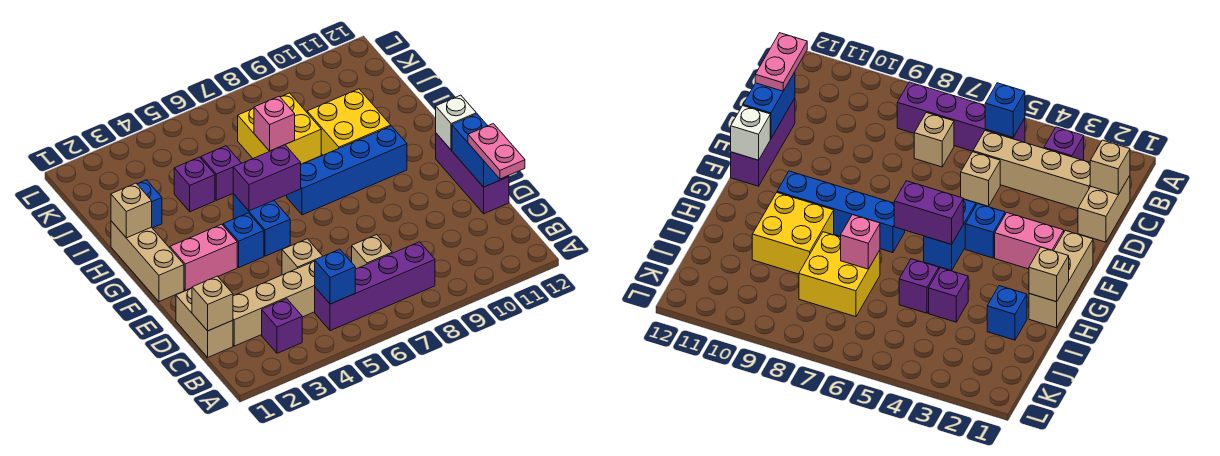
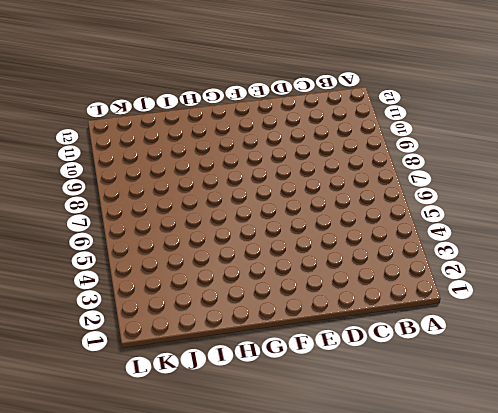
none -> purple brick B3 level 1
none -> purple brick B5:B8 level 1
none -> tan brick C1:D1 level 1

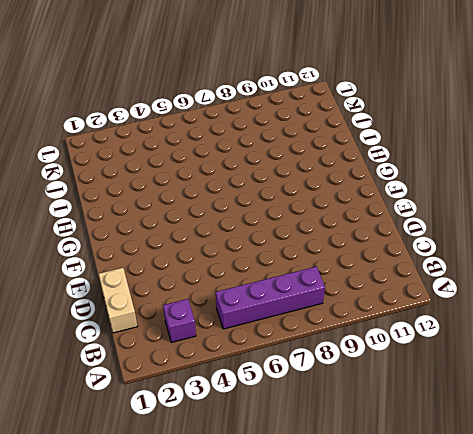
none -> tan brick C2:C5 level 1
none -> tan brick C7 level 1
none -> tan brick D5 level 1

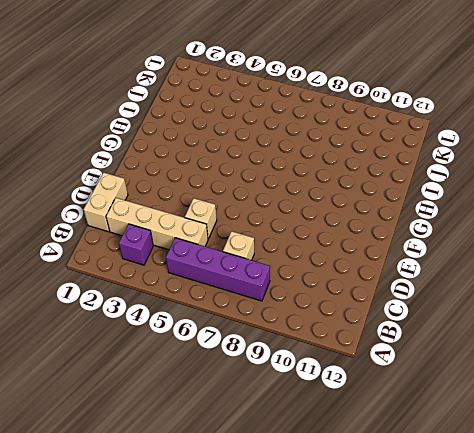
none -> purple brick D12:F12 level 1
none -> tan brick F1:H1 level 1
none -> pink brick F2:F3 level 1

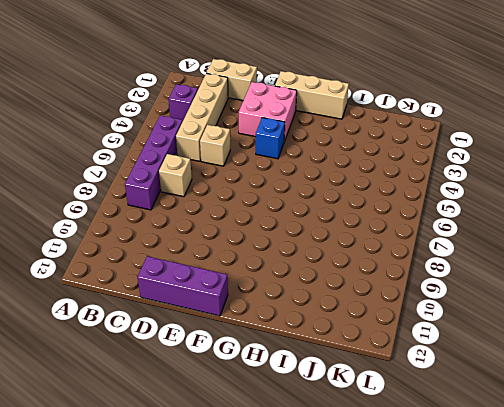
pink brick E2:F3 level 1 -> pink brick F2:F3 level 1
none -> blue brick F5:G5 level 1
none -> blue brick G7:G10 level 1
none -> yellow brick H9:I10 level 1

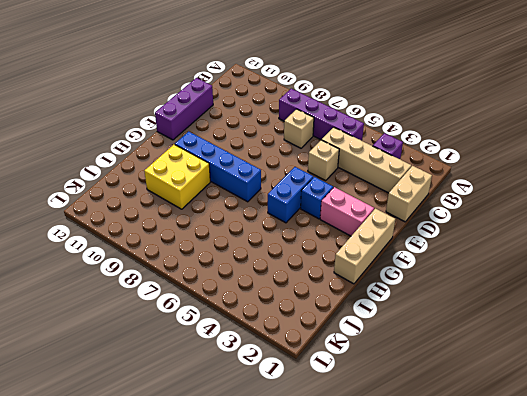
none -> blue brick I2 level 1
none -> purple brick I4 level 1
none -> purple brick I5 level 1

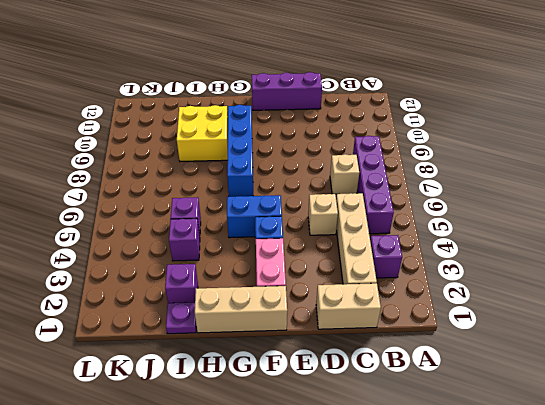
purple plate I1 level 1 -> none
purple brick I2 level 1 -> blue brick I2 level 1
none -> yellow brick I7:J8 level 1
none -> blue brick B5 level 2
none -> tan brick C1 level 2

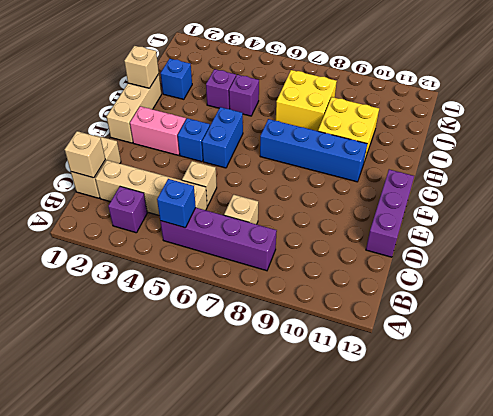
none -> blue brick D12:E12 level 2
none -> white brick F12 level 2
none -> purple brick G5:G6 level 2

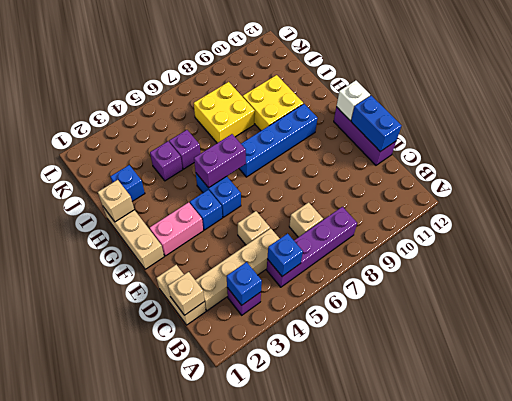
blue brick B3 level 2 -> none
none -> pink brick I7 level 2
none -> pink plate C12:D12 level 3

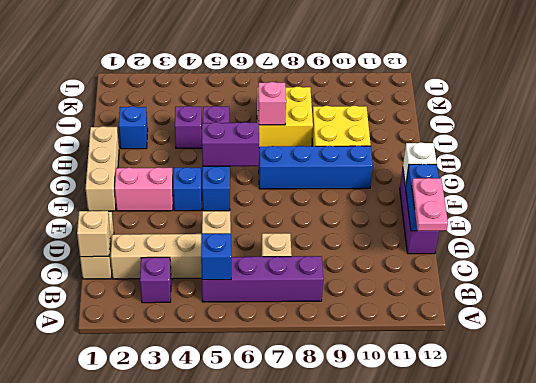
none -> tan brick H1 level 2

